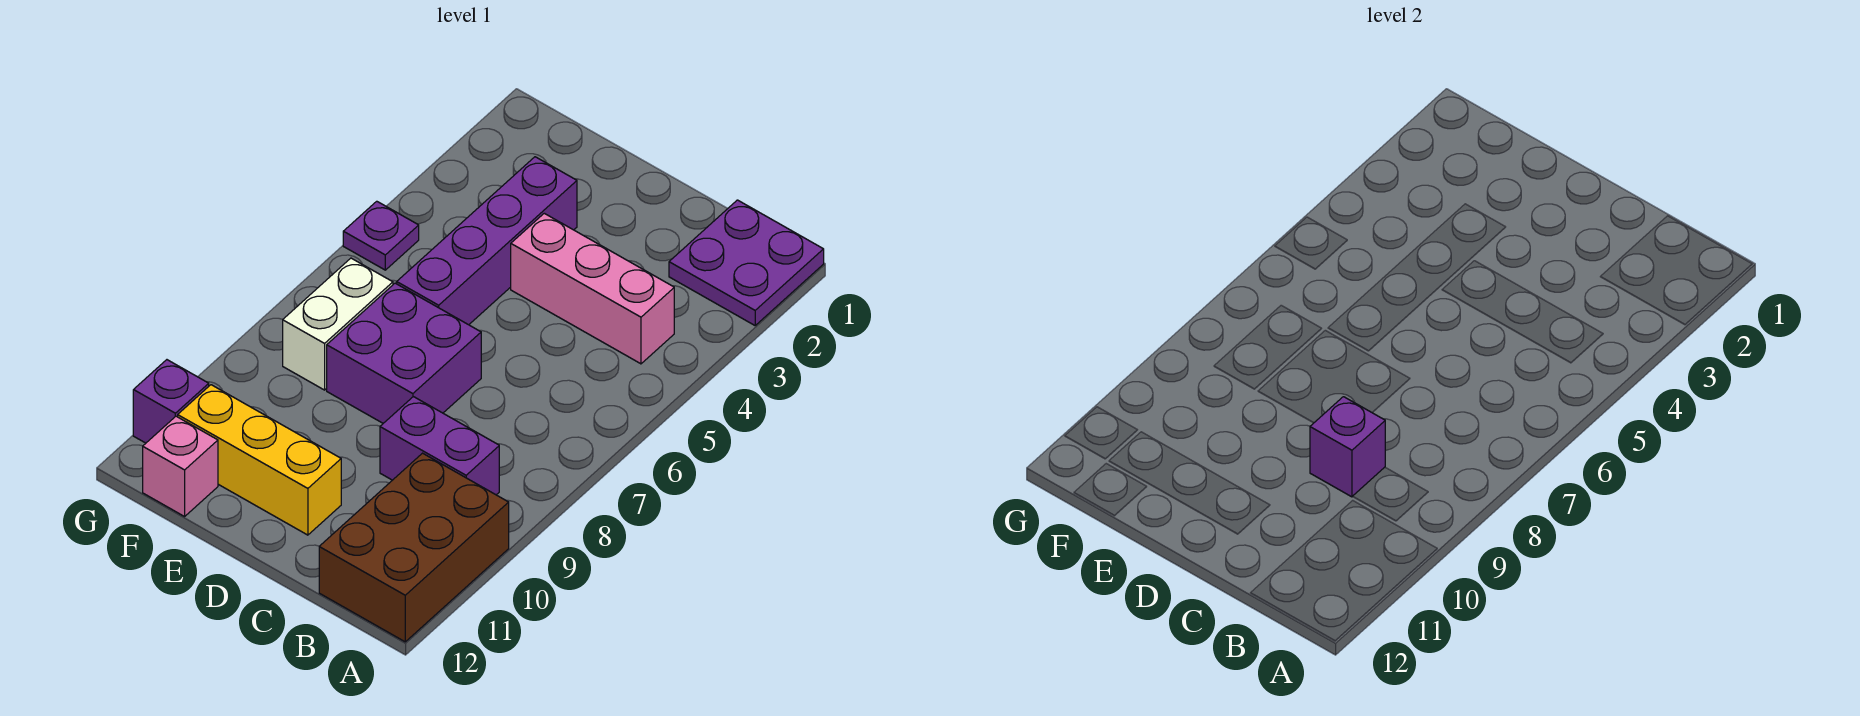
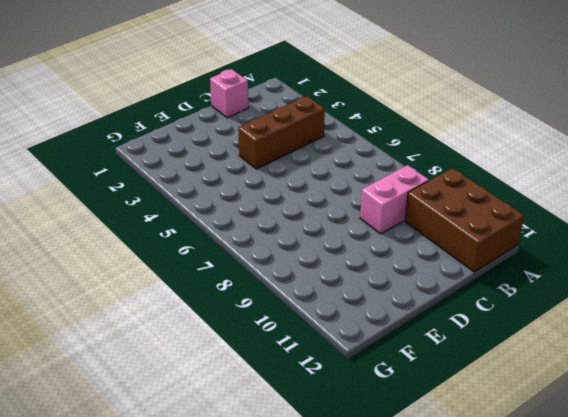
brown brick B4:D4 level 1 -> pink brick B4:D4 level 1
pink brick B9:C9 level 1 -> purple brick B9:C9 level 1
pink brick C1 level 1 -> pink brick F12 level 1
none -> purple plate A1:B2 level 1
none -> purple brick D7:E8 level 1
none -> yellow brick D11:F11 level 1

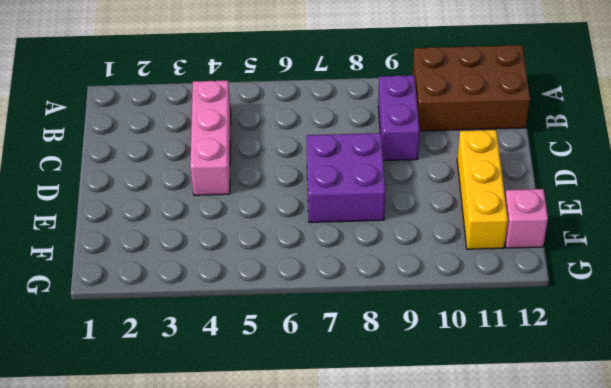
none -> purple plate A1:B2 level 1
none -> purple brick E3:E6 level 1
none -> white brick F7:F8 level 1

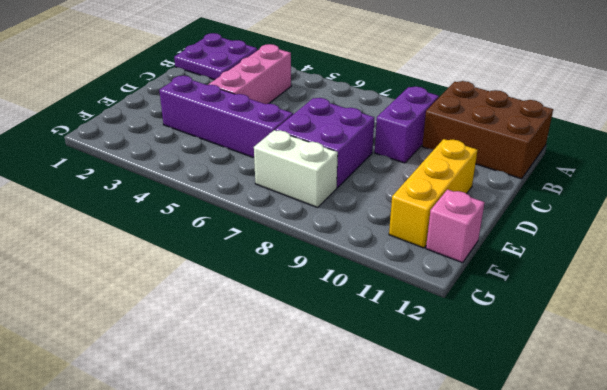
none -> purple plate G5 level 1
none -> purple brick G11 level 1
none -> purple brick C9 level 2

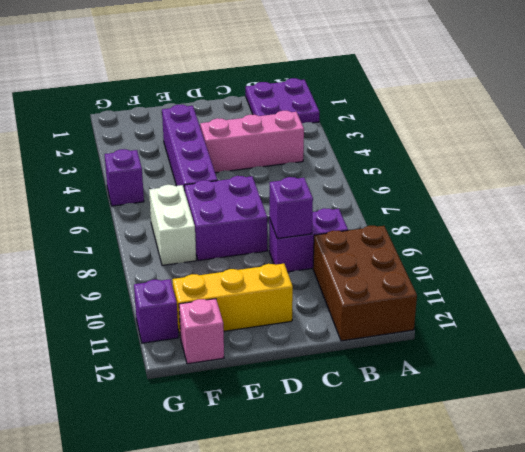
purple brick G5 level 1 -> purple plate G5 level 1

